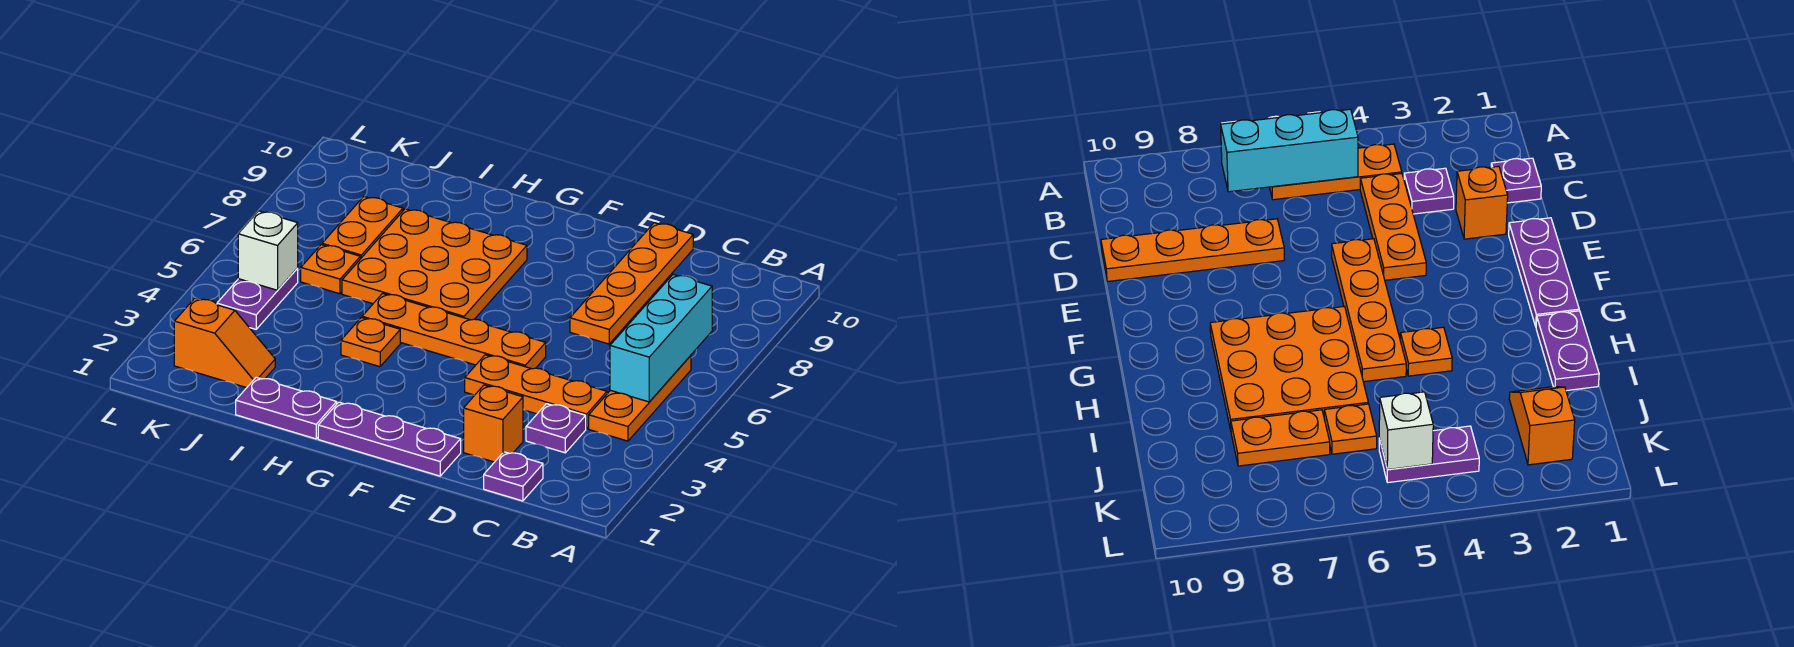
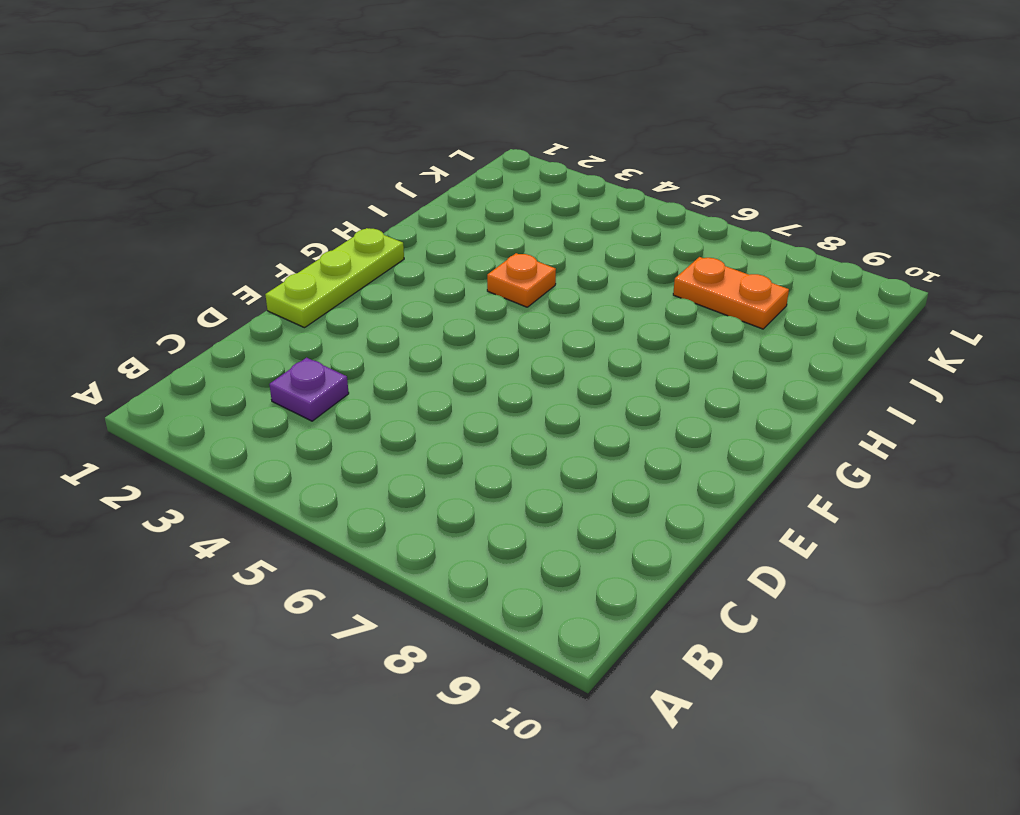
lime plate E1:G1 level 1 -> purple plate E1:G1 level 1
none -> orange plate B4:B6 level 1
none -> purple plate C1 level 1
none -> orange plate C4:E4 level 1

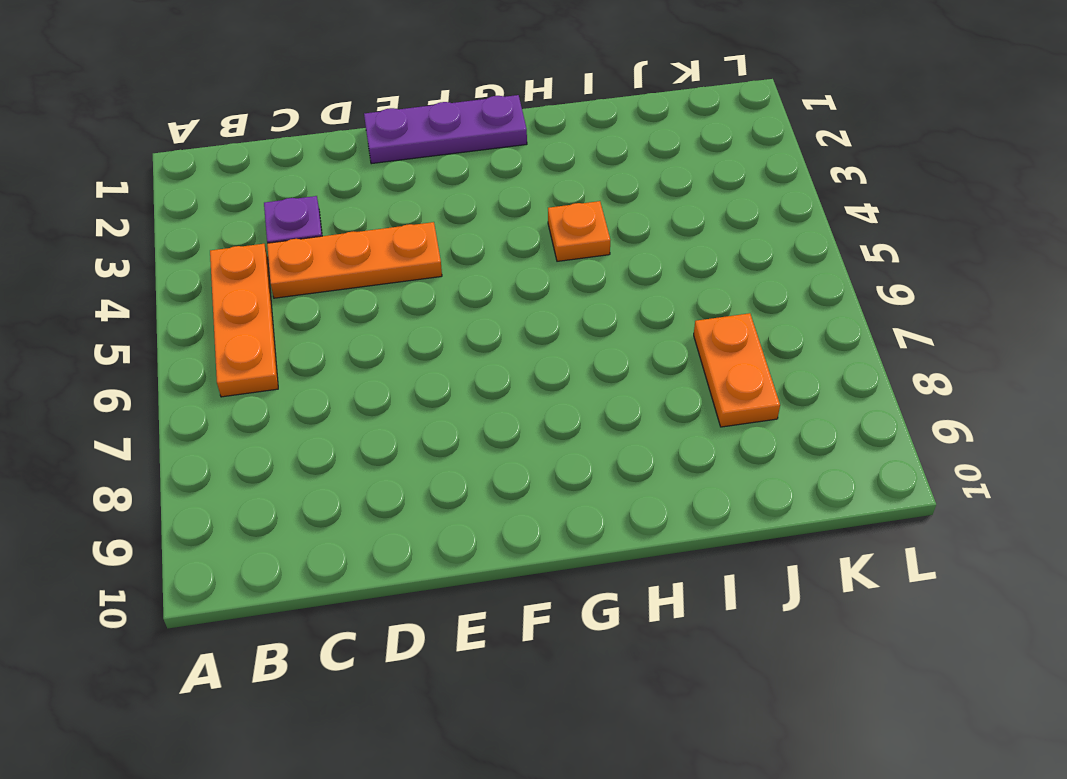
none -> purple plate C1 level 1
none -> orange brick D2 level 1
none -> orange plate D7:D10 level 1

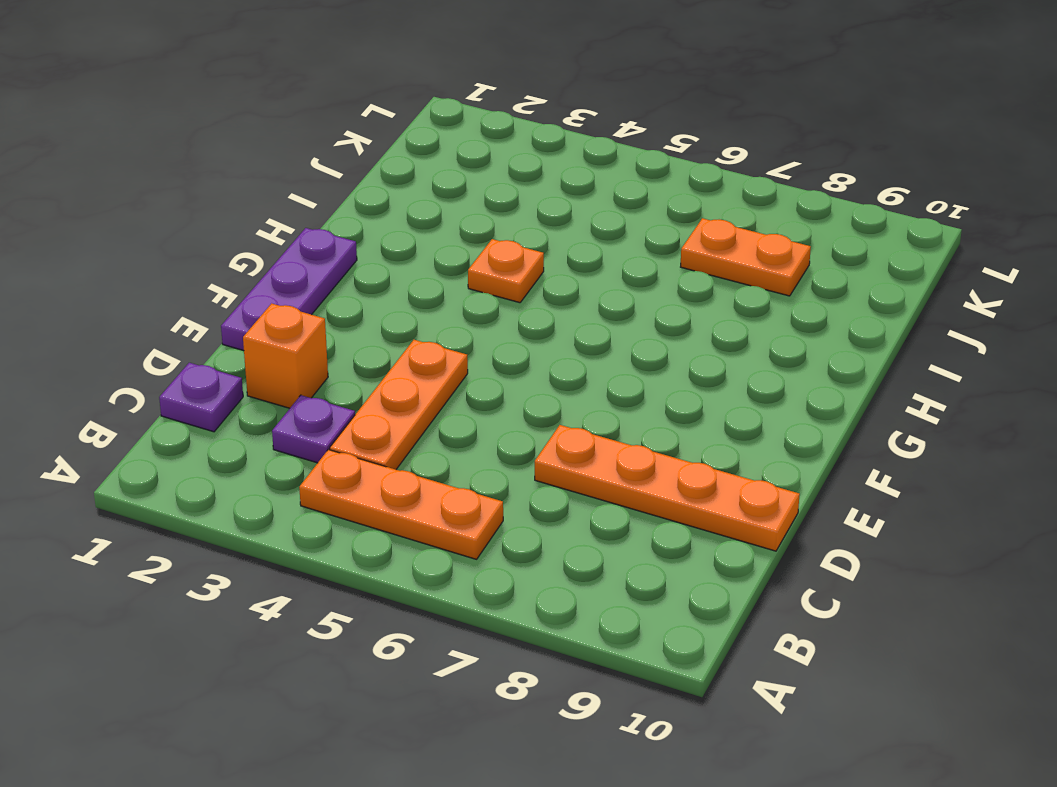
none -> orange plate E5:H5 level 1
none -> orange plate G6:I8 level 1
none -> purple plate H1:I1 level 1

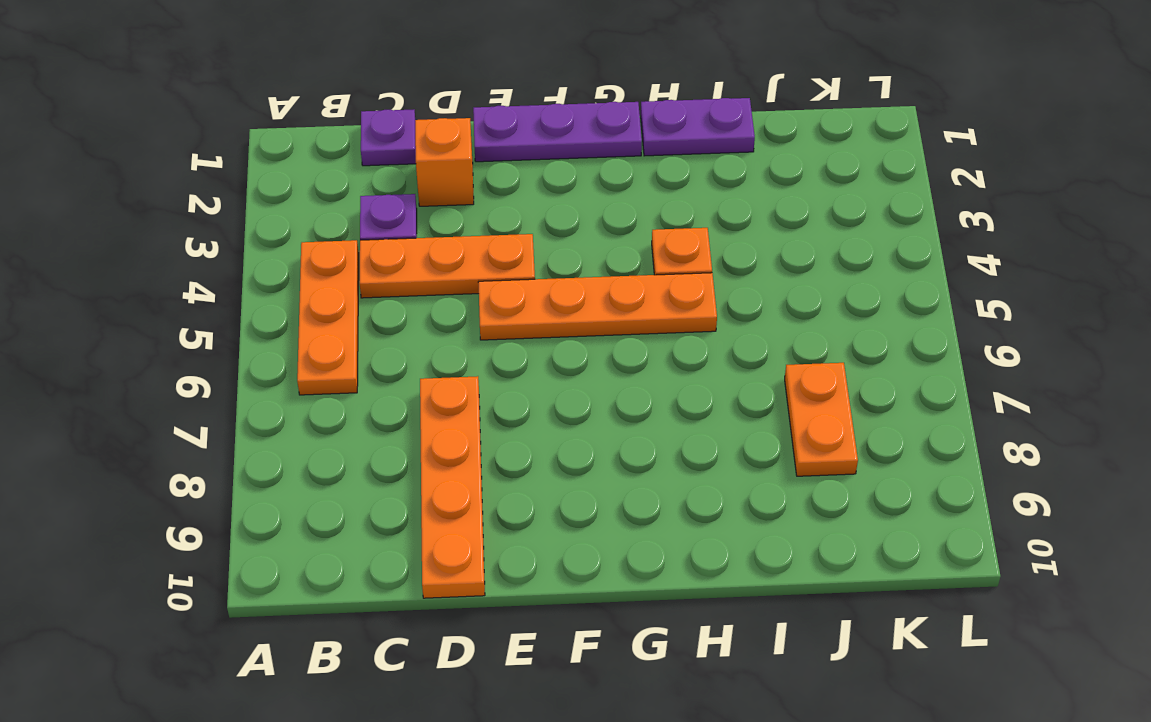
none -> orange plate G6:I8 level 1
none -> orange slope J2:K2 level 1 top K
none -> orange plate J6 level 1

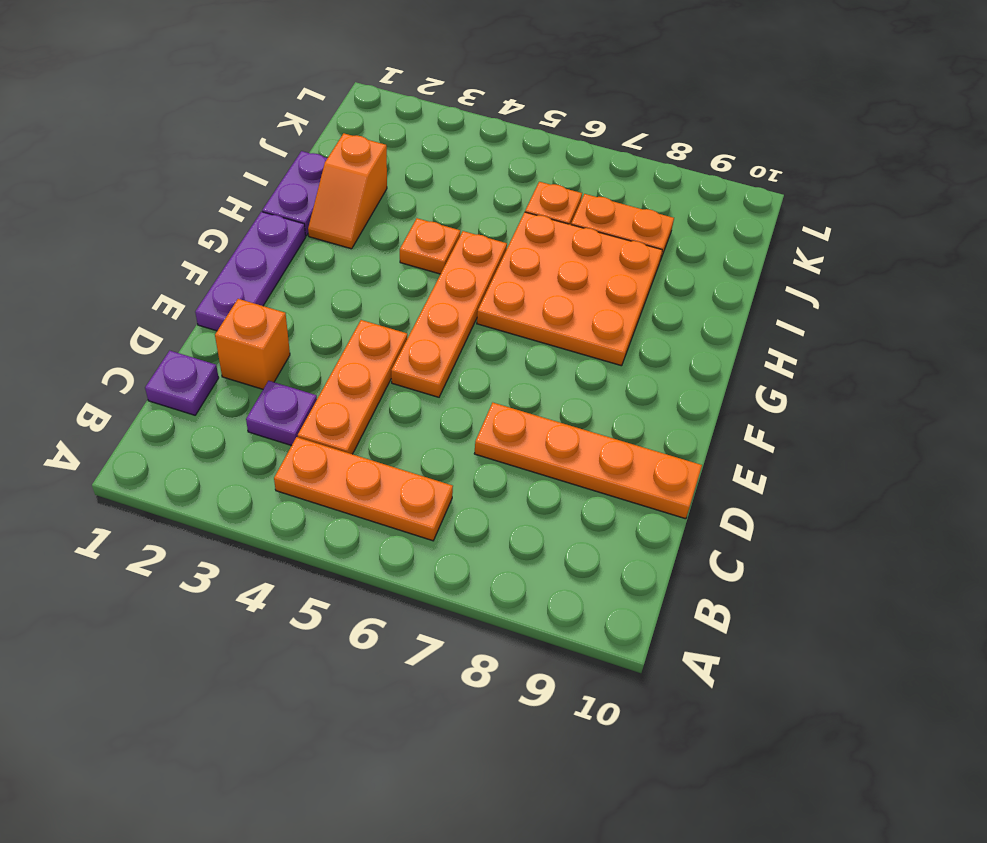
orange slope H2:I2 level 1 top I -> orange slope J2:K2 level 1 top K
none -> purple plate K4:K5 level 1
none -> cyan brick B5:B7 level 2
none -> white brick K5 level 2

